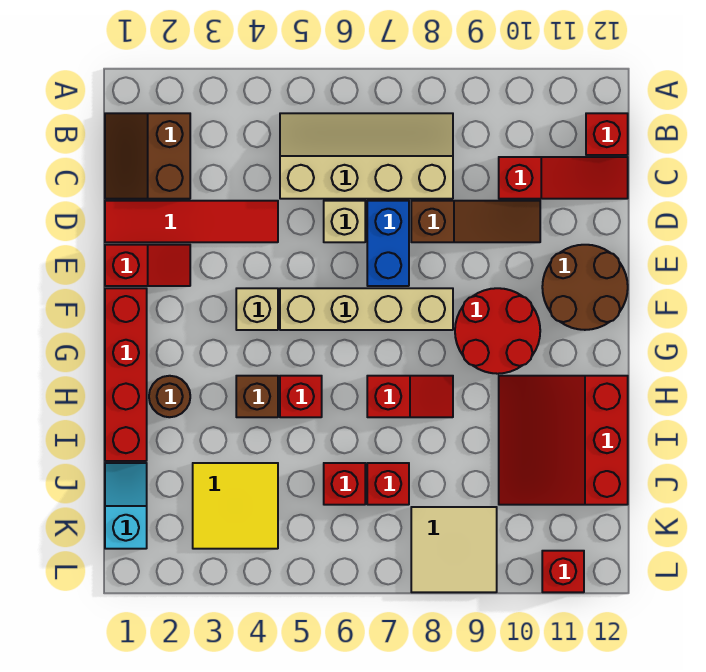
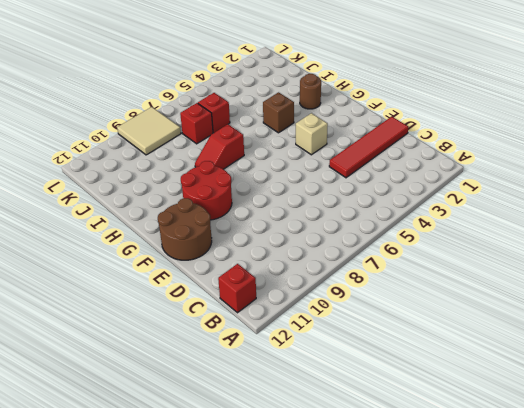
none -> brown slope B1:C2 level 1 top 2
none -> tan slope B5:C8 level 1 top C
none -> red slope C10:C12 level 1 top 10

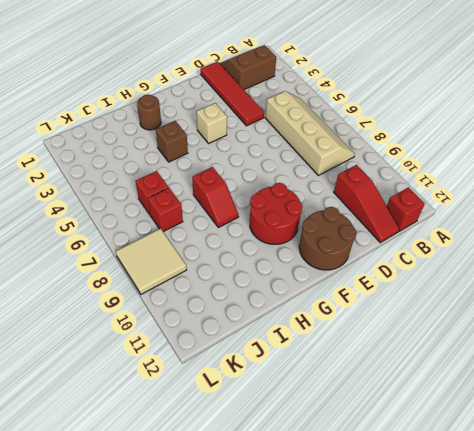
none -> tan brick D6 level 1
none -> blue brick D7:E7 level 1
none -> brown slope D8:D10 level 1 top 8

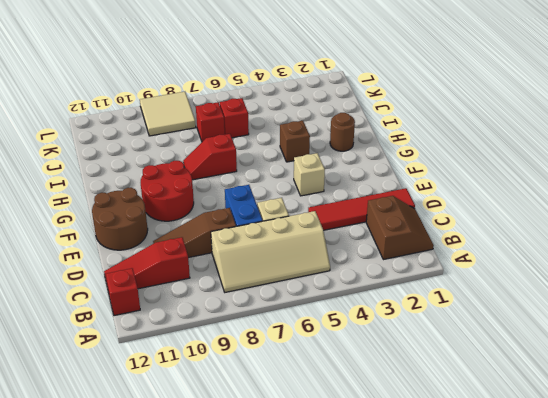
none -> red slope E1:E2 level 1 top 1
none -> red brick F1:I1 level 1
none -> tan brick F5:F8 level 1

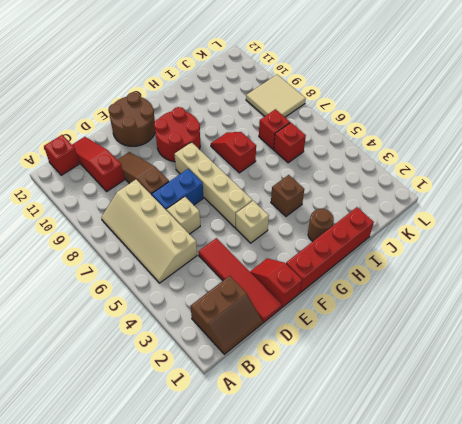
none -> red brick H5 level 1
none -> red slope H10:J12 level 1 top 12
none -> cyan slope J1:K1 level 1 top K

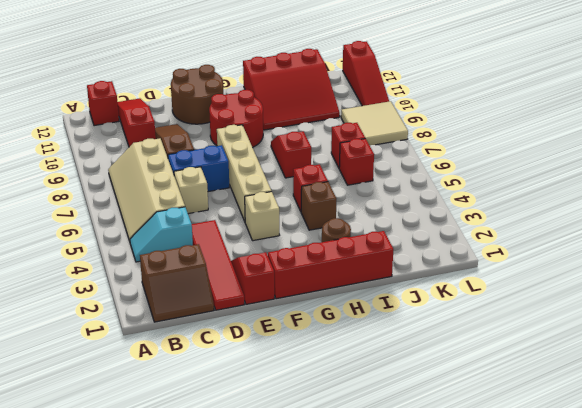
cyan slope B4:C4 level 1 top C -> cyan slope J1:K1 level 1 top K
red slope L10:L12 level 1 top 12 -> red brick L11 level 1
none -> yellow tile J3:K4 level 1

